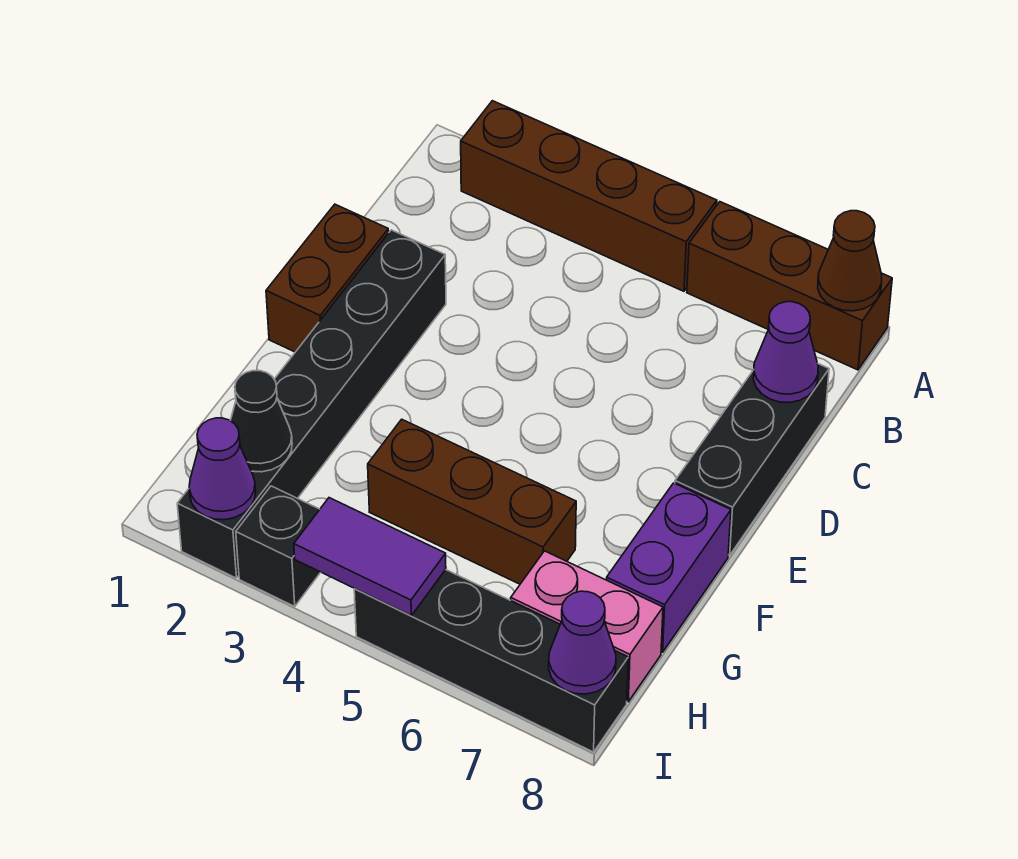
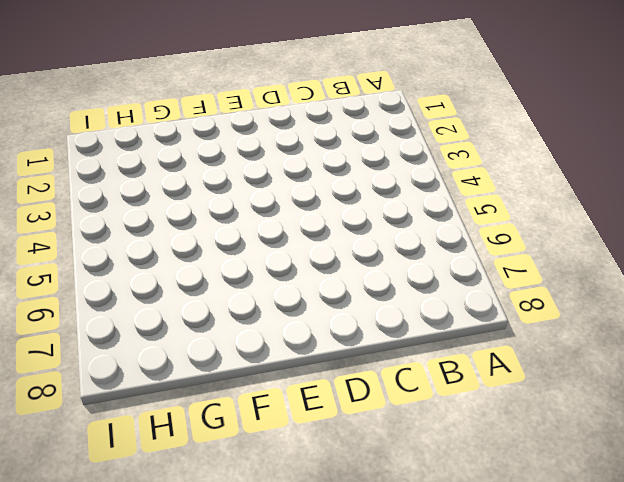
none -> brown brick A2:A5 level 1
none -> brown brick A6:A8 level 1
none -> black brick C8:E8 level 1

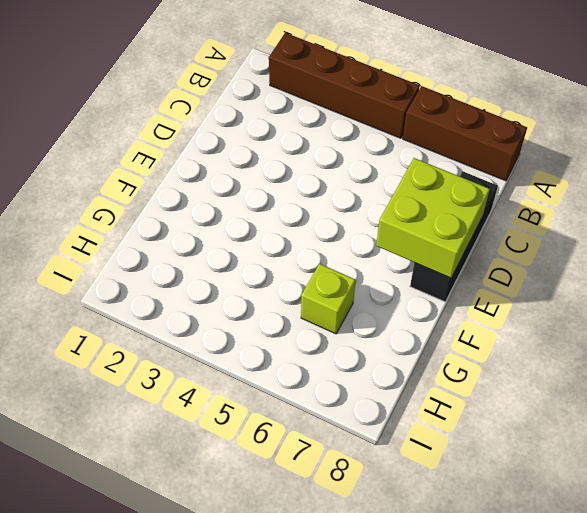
lime brick D7:E8 level 2 -> none
lime brick G6 level 1 -> brown brick G4:G6 level 1
none -> brown brick D1:E1 level 1
none -> black brick D2:I2 level 1
none -> purple brick F8:G8 level 1

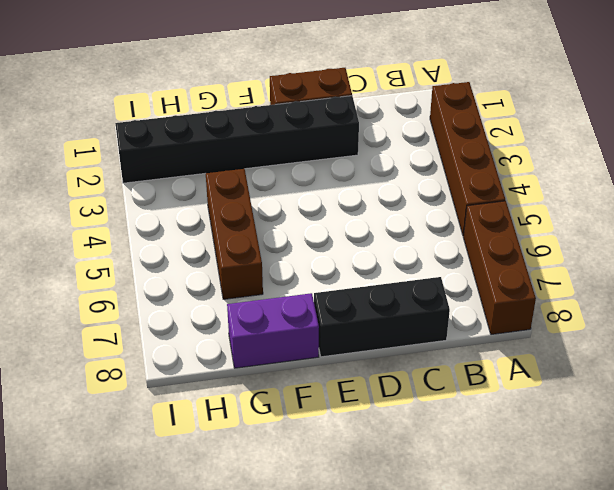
none -> pink brick H7:H8 level 1
none -> black brick I3 level 1
none -> black brick I5:I8 level 1

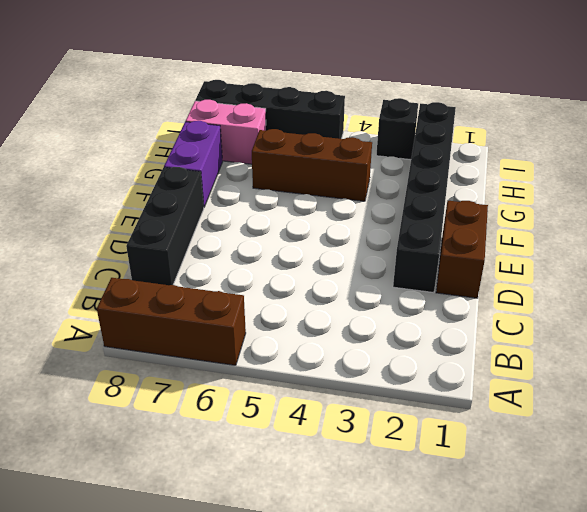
none -> brown brick A2:A5 level 1
none -> brown cone A8 level 2
none -> purple cone C8 level 2

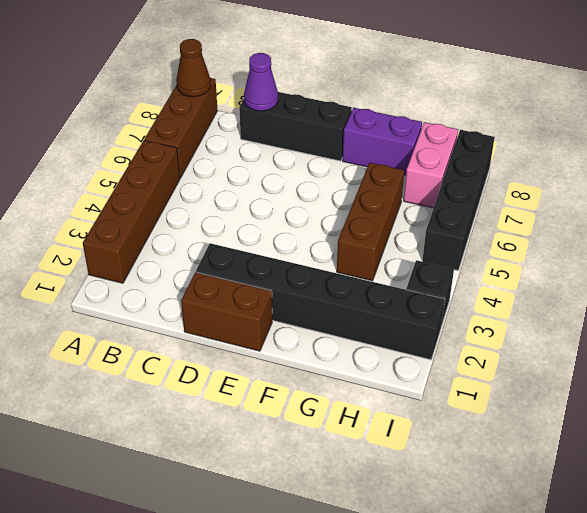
none -> black cone H2 level 2
none -> purple cone I2 level 2
none -> purple tile I4:I5 level 2

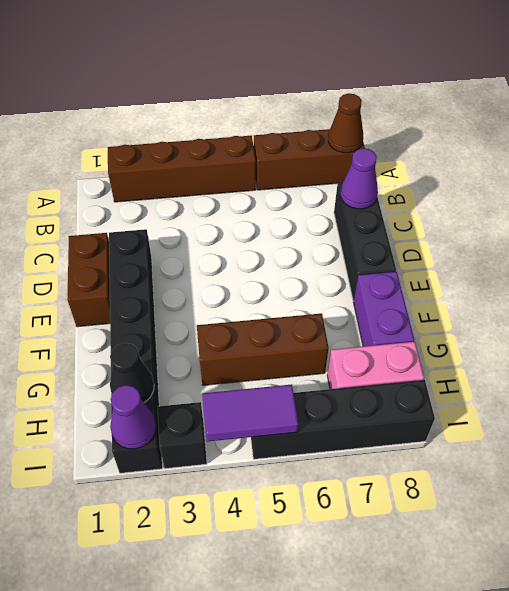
none -> purple cone I8 level 2

